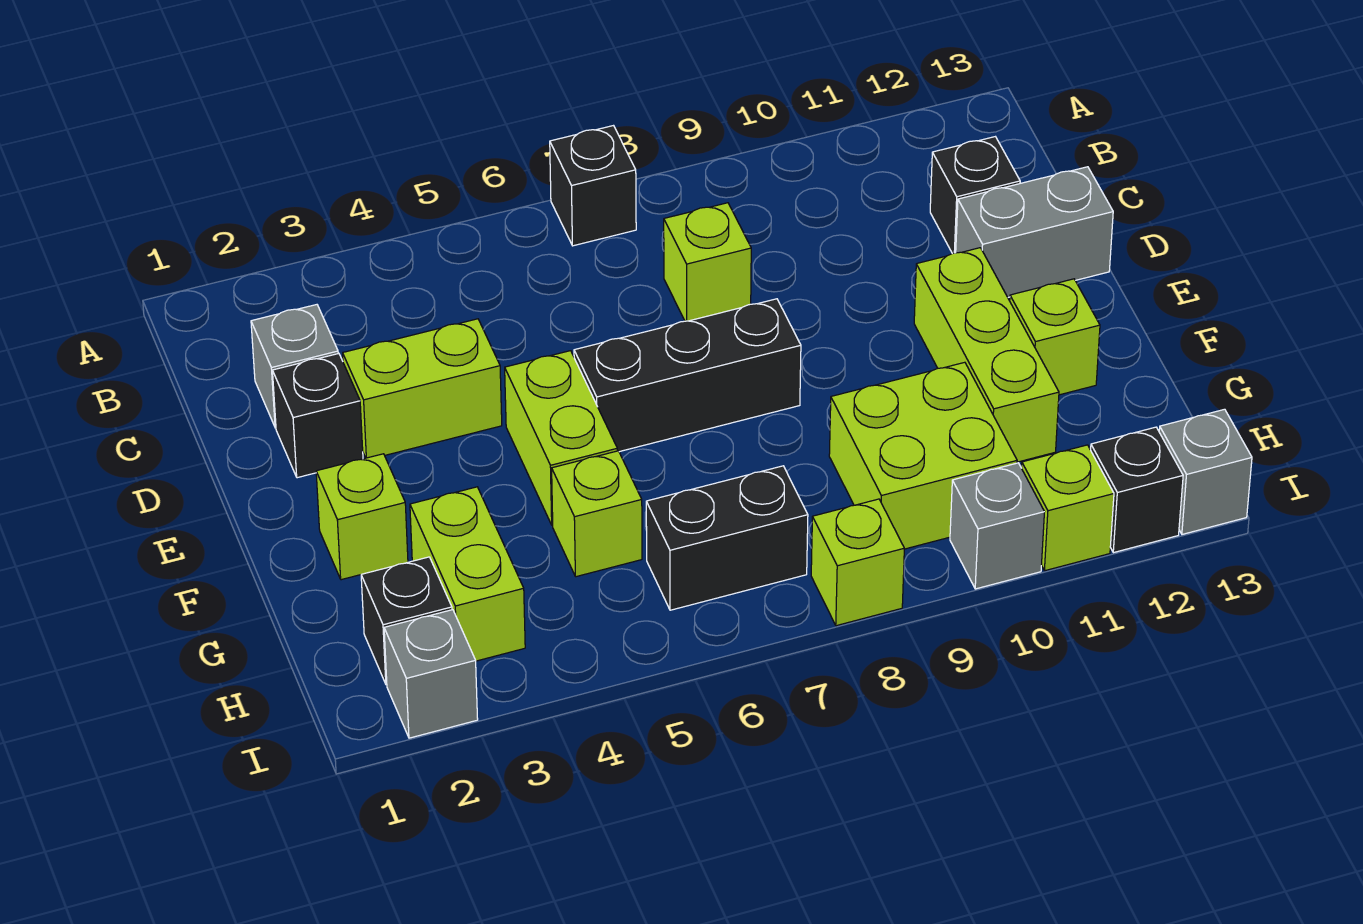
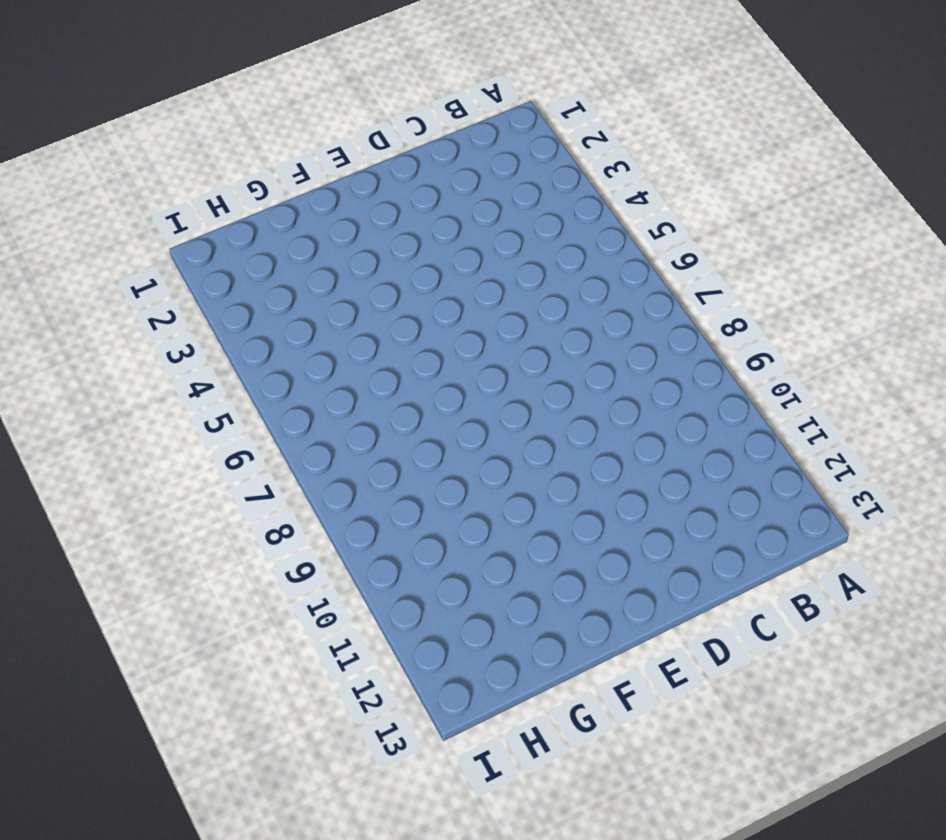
none -> black brick A7 level 1
none -> grey brick C2 level 1
none -> lime brick C8 level 1

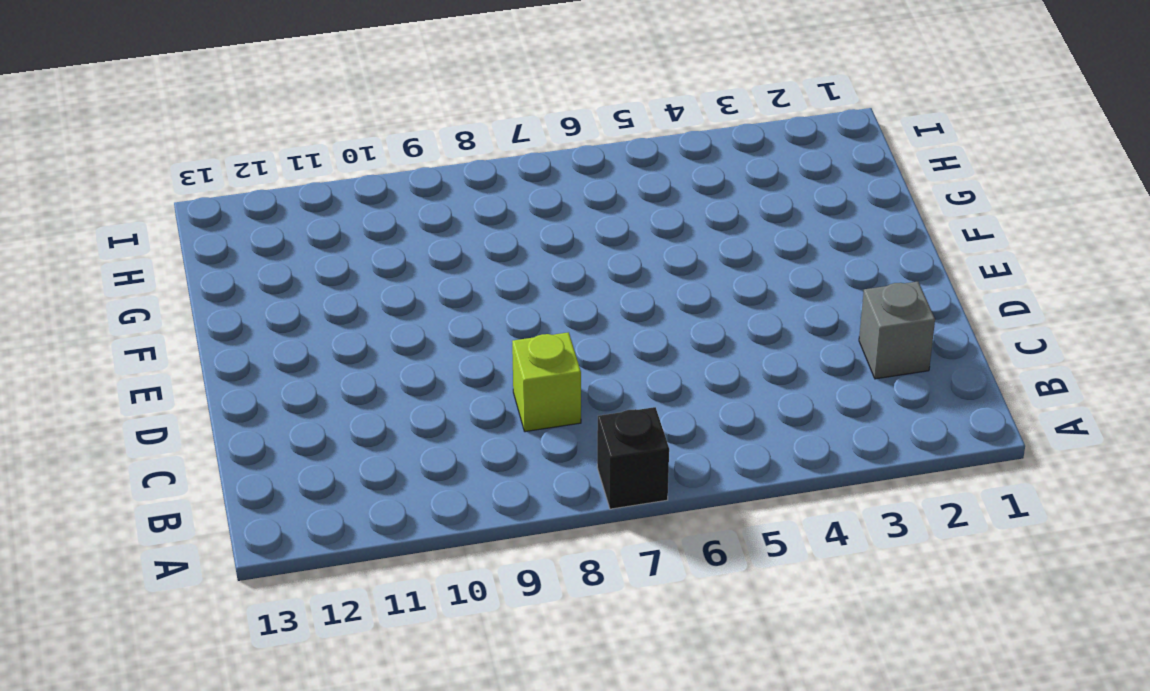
none -> black brick C12 level 1
none -> black brick D2 level 1
none -> lime brick D3:D4 level 1

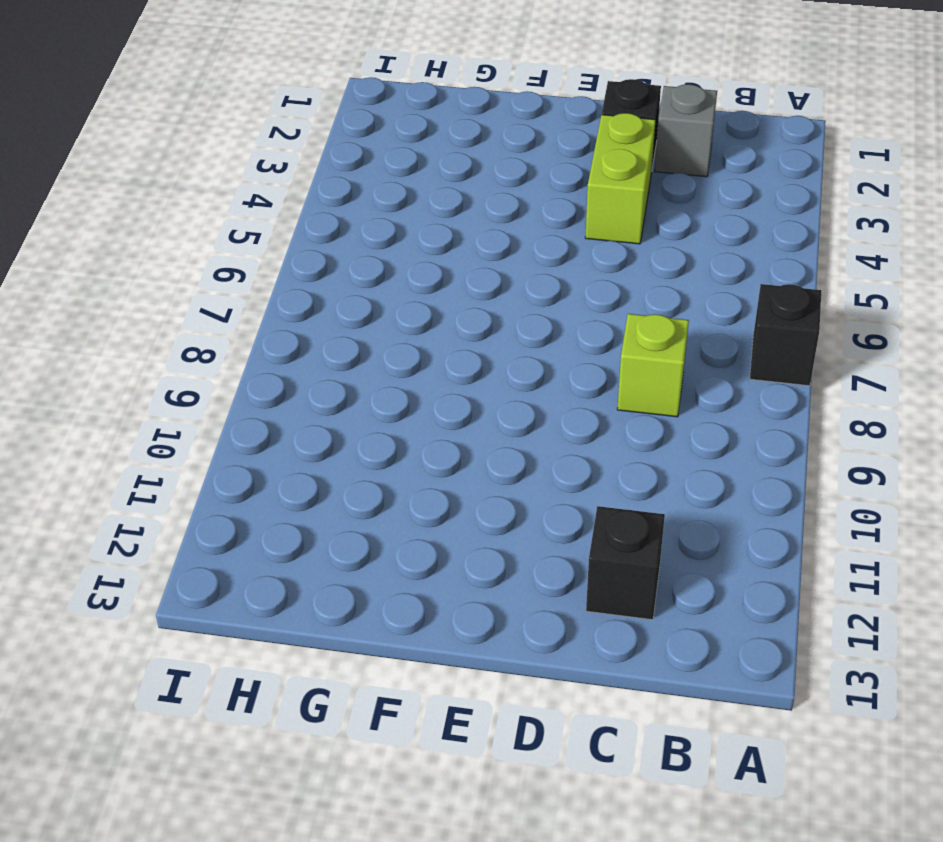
none -> grey brick D12:D13 level 1
none -> lime brick E5:F5 level 1
none -> black brick E6:E8 level 1

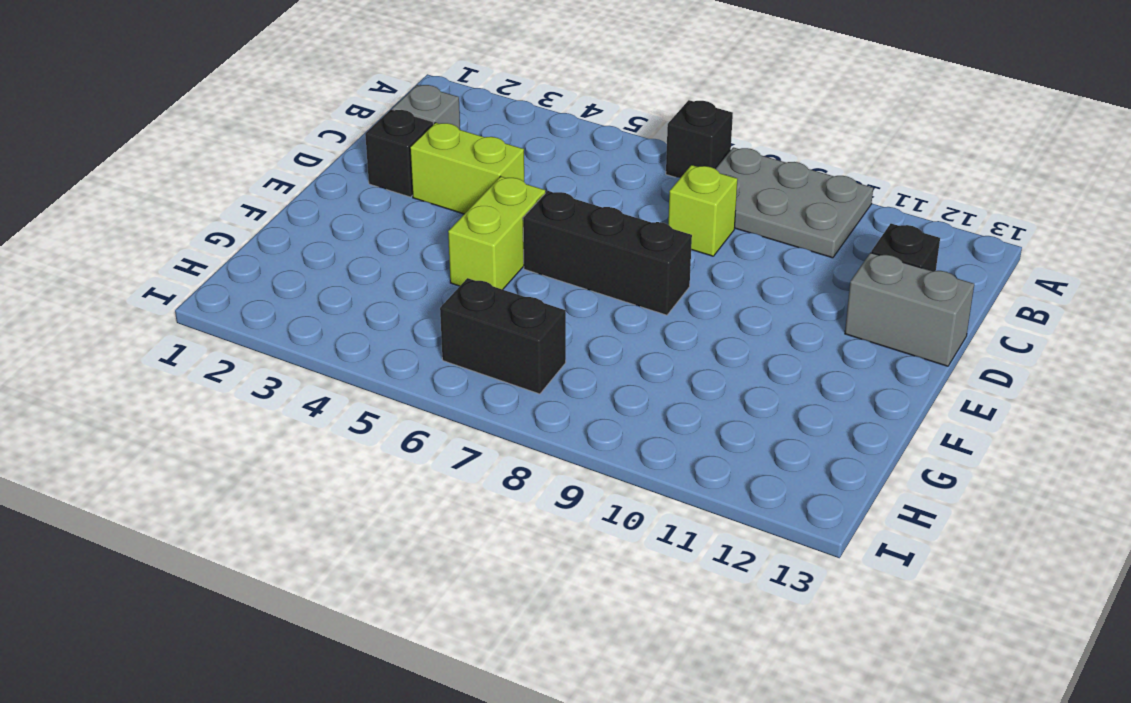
grey plate A8:B10 level 1 -> none
none -> lime brick E11:G11 level 1
none -> lime brick F2 level 1
none -> lime brick F12 level 1

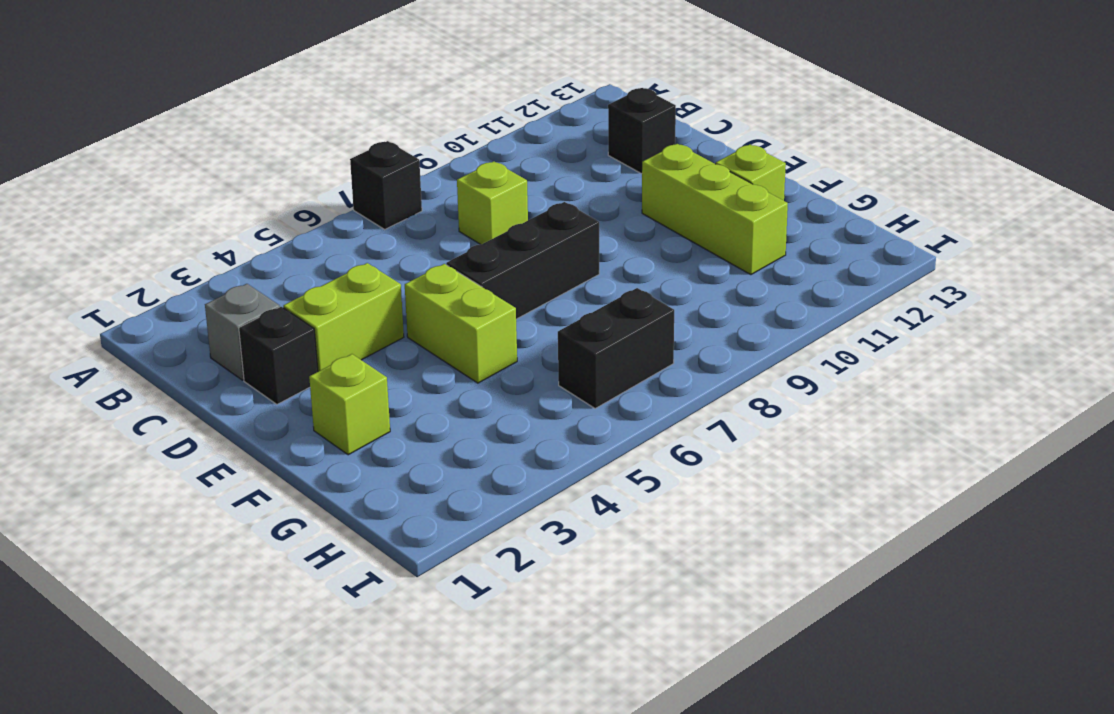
none -> grey brick D12:D13 level 1
none -> lime brick G3:H3 level 1
none -> lime brick G5 level 1

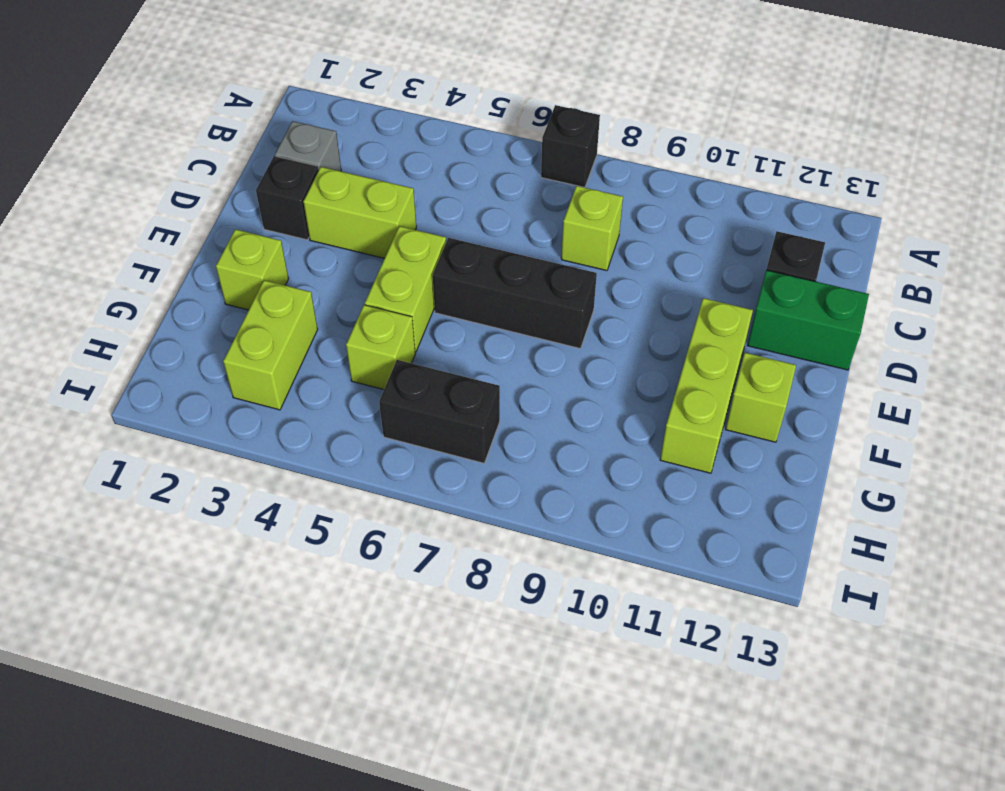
green brick D12:D13 level 1 -> grey brick D12:D13 level 1
none -> lime brick G9:H10 level 1
none -> black brick H2 level 1
none -> grey brick I2 level 1

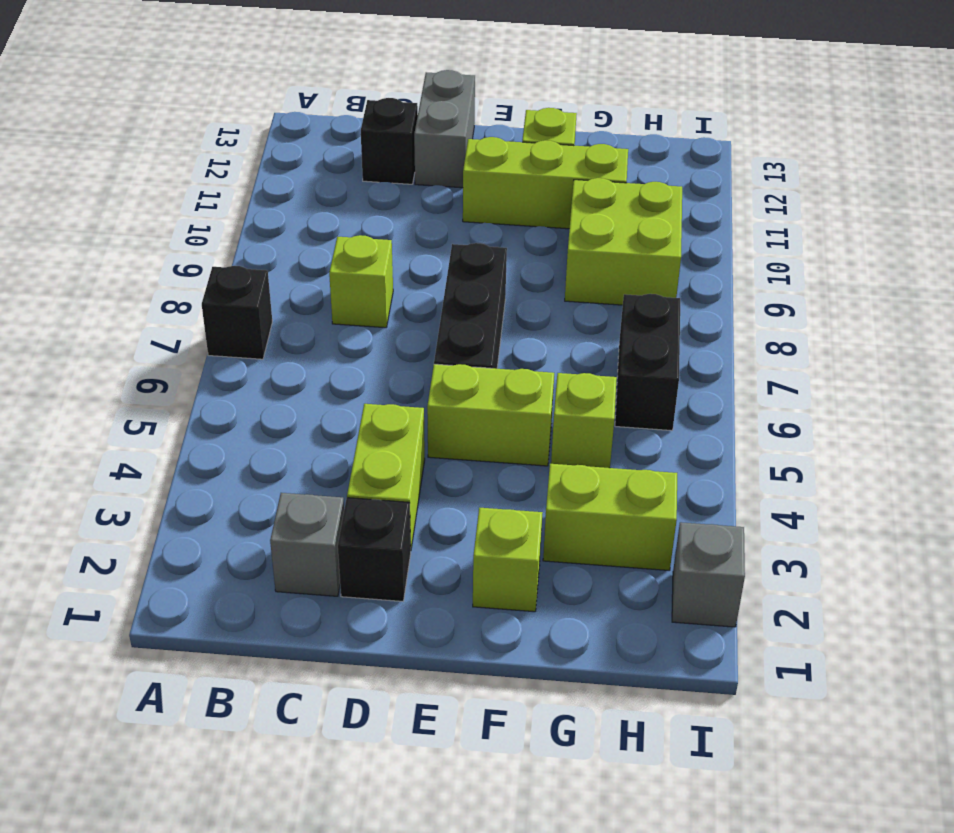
none -> black brick H2 level 1
none -> lime brick I8 level 1
none -> grey brick I10 level 1

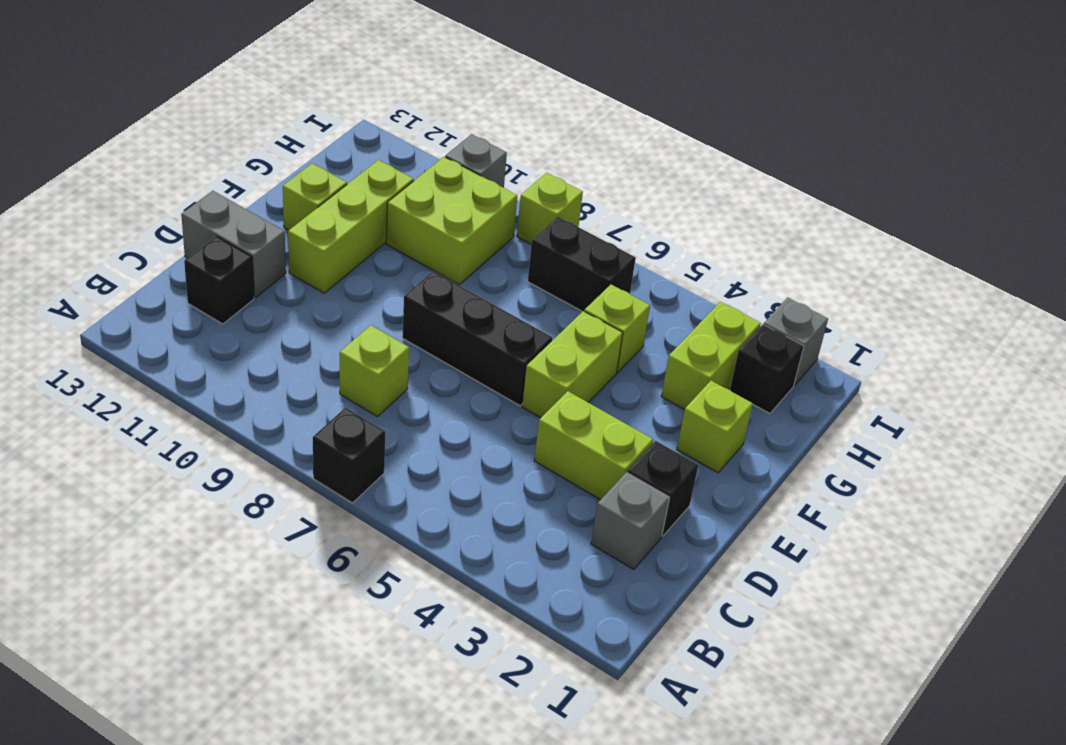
none -> lime brick I11 level 1
none -> black brick I12 level 1
none -> grey brick I13 level 1

